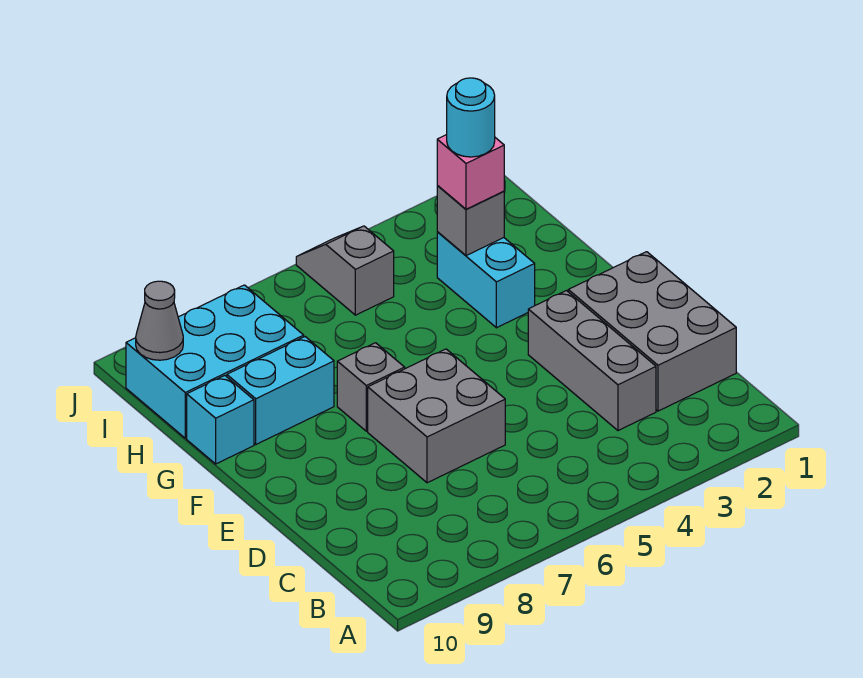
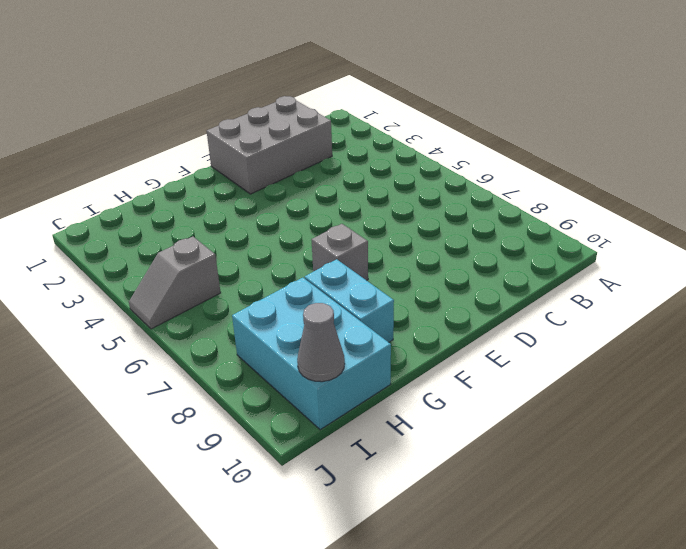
none -> grey brick C3:E3 level 1
none -> grey brick D6:E7 level 1
none -> cyan brick G3:H3 level 1

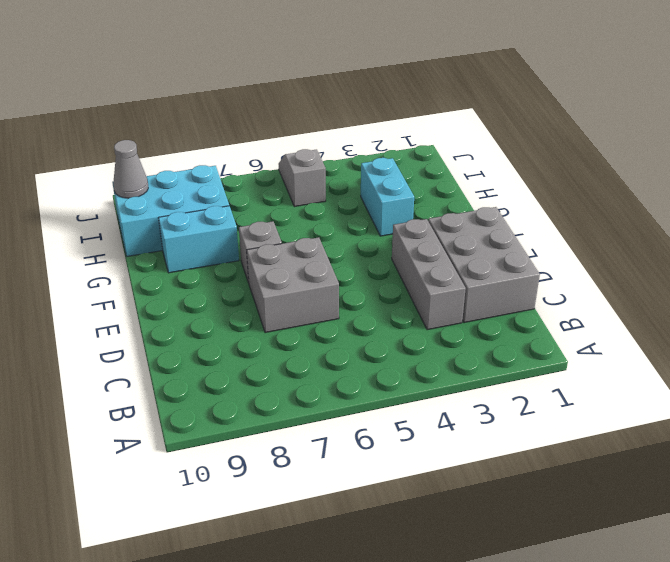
none -> cyan brick G10 level 1
none -> grey brick H3 level 2
none -> pink brick H3 level 3

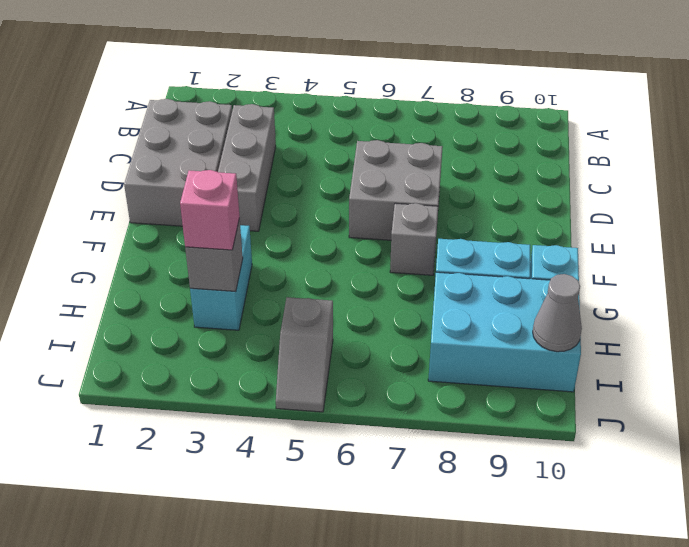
none -> cyan round brick H3 level 4

